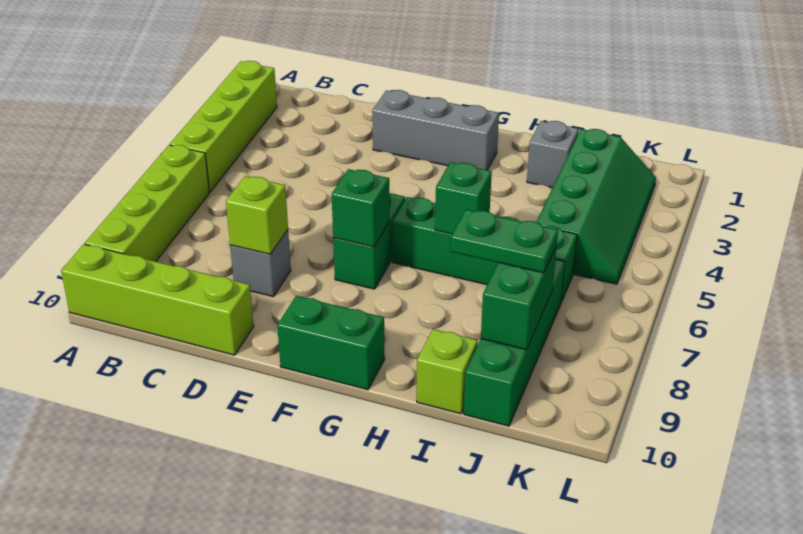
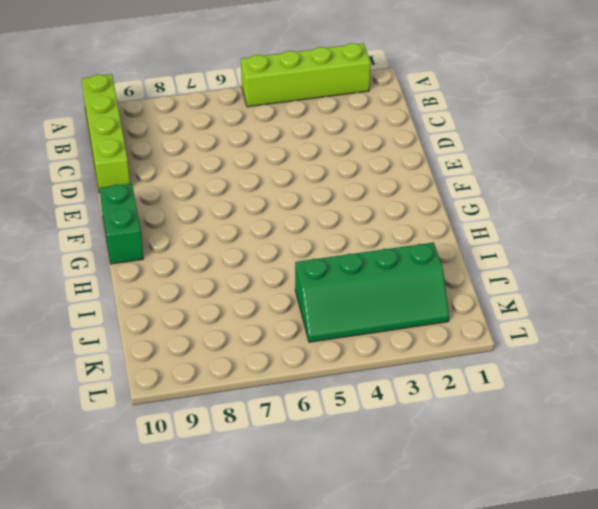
none -> lime brick A6:A9 level 1
none -> grey brick D8 level 1
none -> grey brick E2:G2 level 1

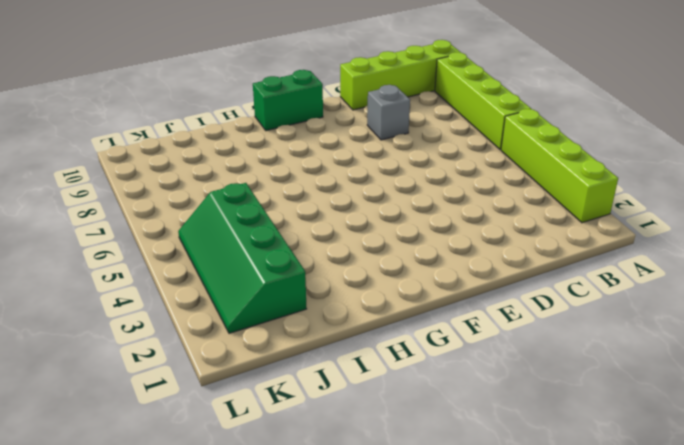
none -> grey brick E2:G2 level 1
none -> green brick F6:F7 level 1
none -> green brick G6:J6 level 1

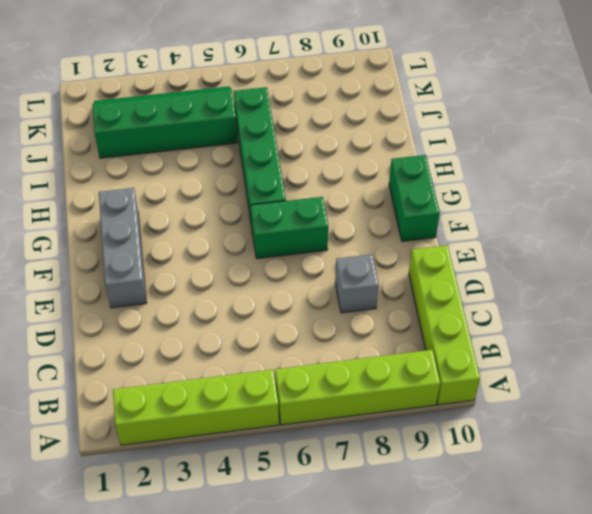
none -> grey brick I2 level 1
none -> lime brick I10 level 1
none -> green brick J7:J10 level 1

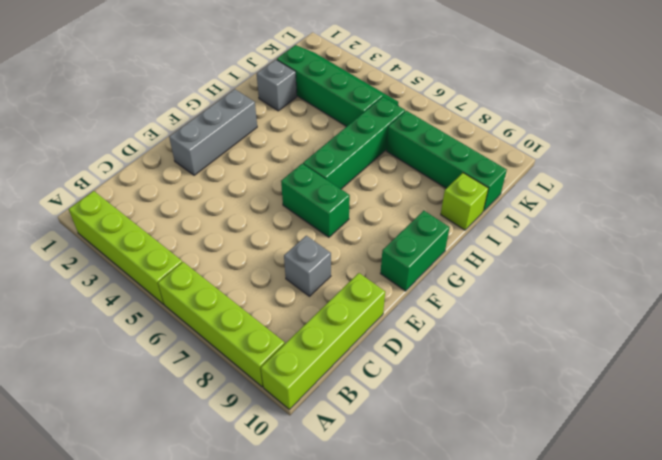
none -> lime brick D8 level 2
none -> green brick F7 level 2
none -> green brick H6 level 2

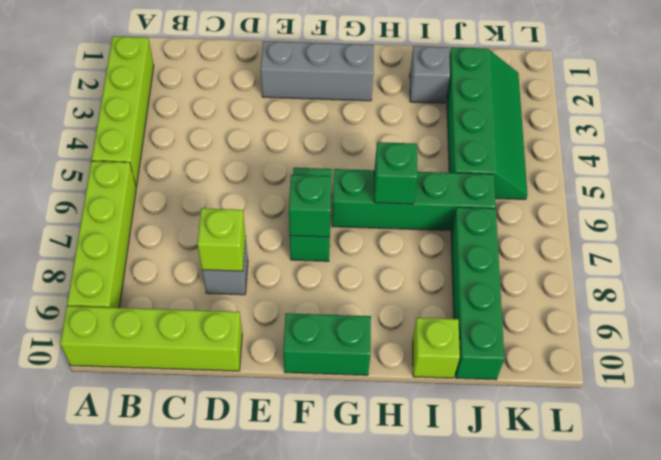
none -> green brick J8:J9 level 2
none -> green plate I8:J8 level 3

